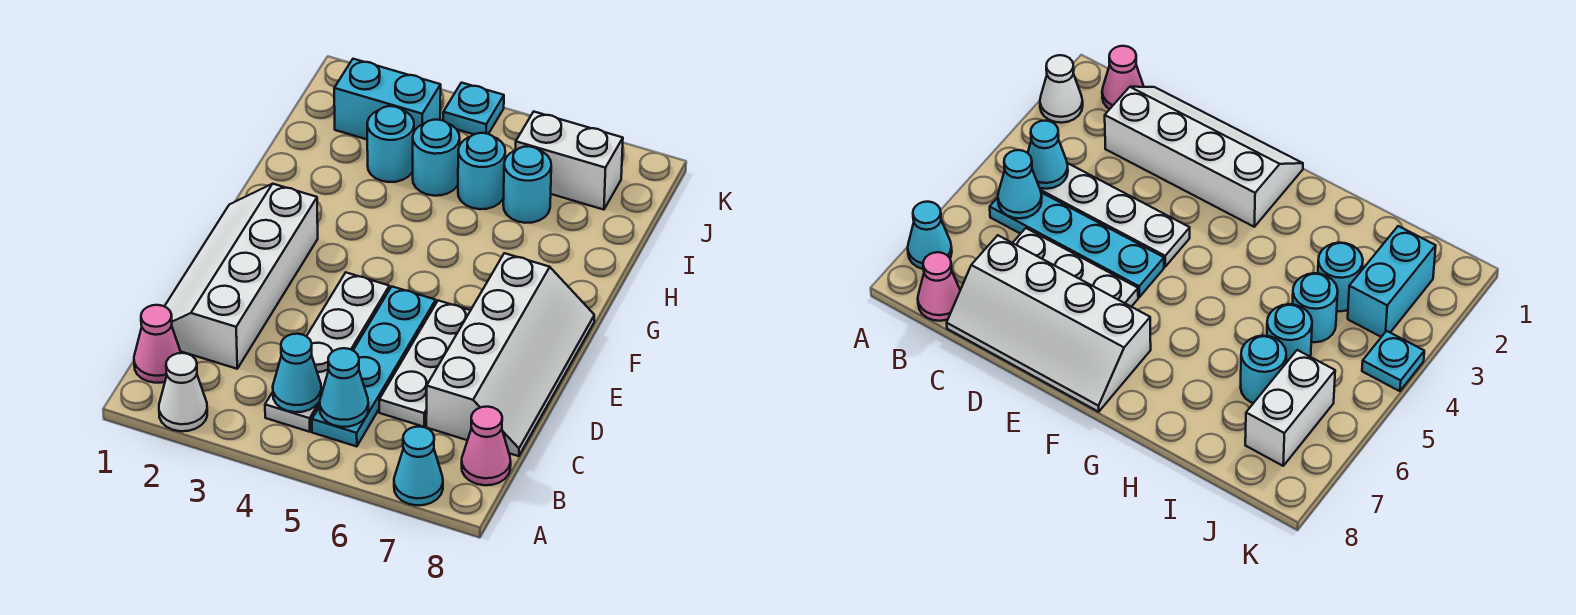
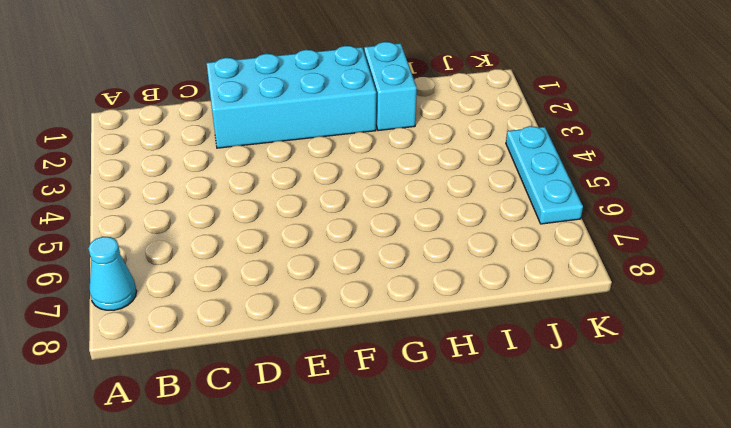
cyan brick D1:G2 level 1 -> white slope C1:F2 level 1 top 2
cyan brick H1:H2 level 1 -> cyan brick J2:J3 level 1
cyan plate K4:K6 level 1 -> cyan plate K4 level 1
none -> white cone A2 level 1
none -> pink cone B1 level 1
none -> white plate B4:E4 level 1

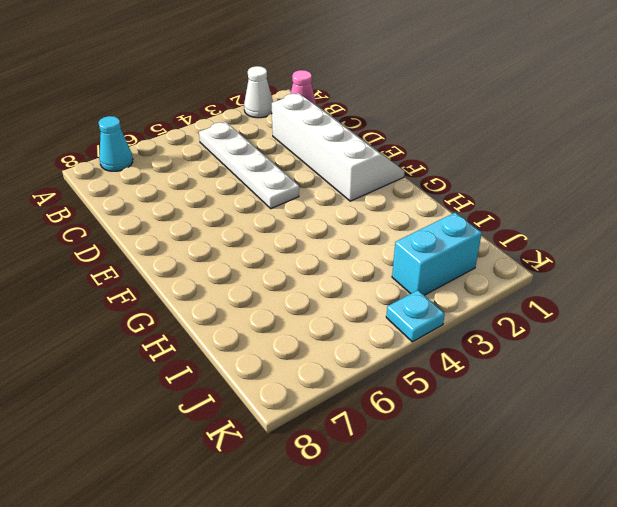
none -> cyan plate B5:E5 level 1
none -> pink cone B8 level 1
none -> white plate C6:E6 level 1

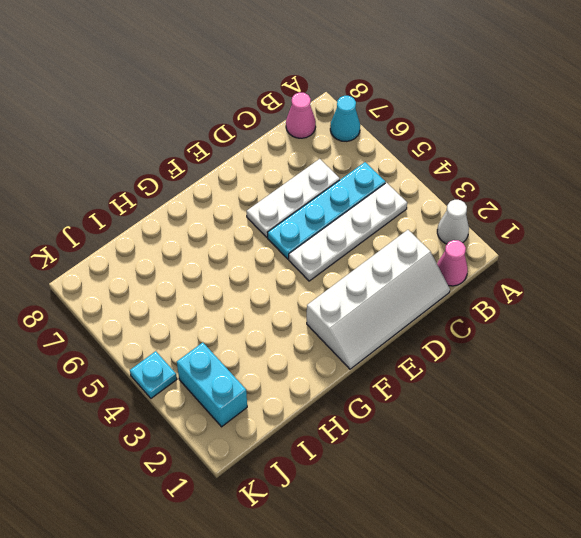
none -> white slope C7:F8 level 1 top 7
none -> cyan round brick I3 level 1
none -> cyan round brick I4 level 1

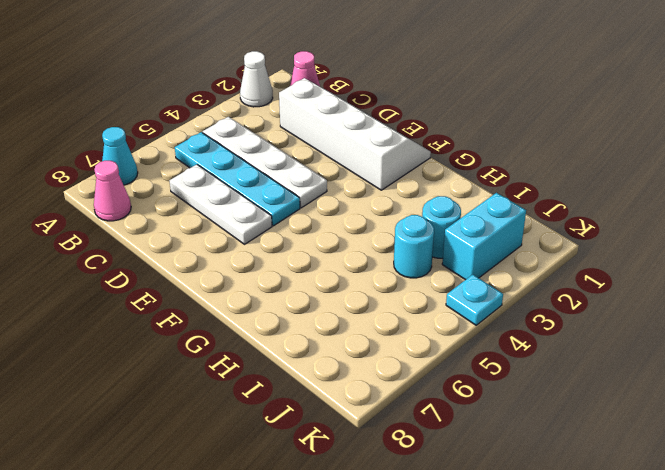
none -> white slope C7:F8 level 1 top 7
none -> cyan round brick I5 level 1
none -> cyan round brick I6 level 1

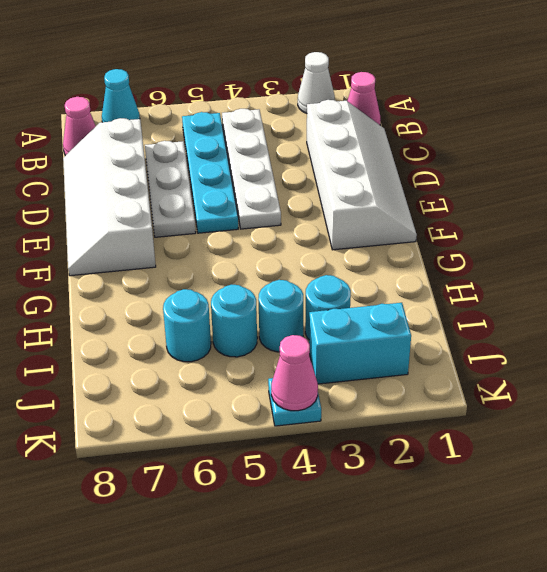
pink cone K4 level 2 -> none
none -> white brick J6:J7 level 1
none -> cyan cone B4 level 2
none -> cyan cone B5 level 2

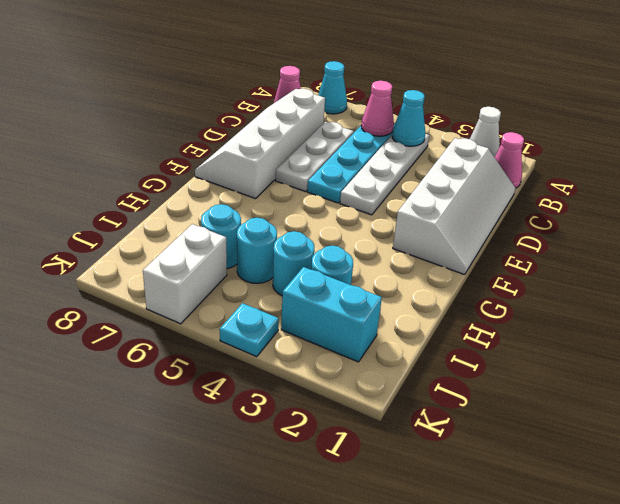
pink cone B5 level 2 -> cyan cone B5 level 2
white brick J6:K6 level 1 -> white brick J6:J7 level 1

